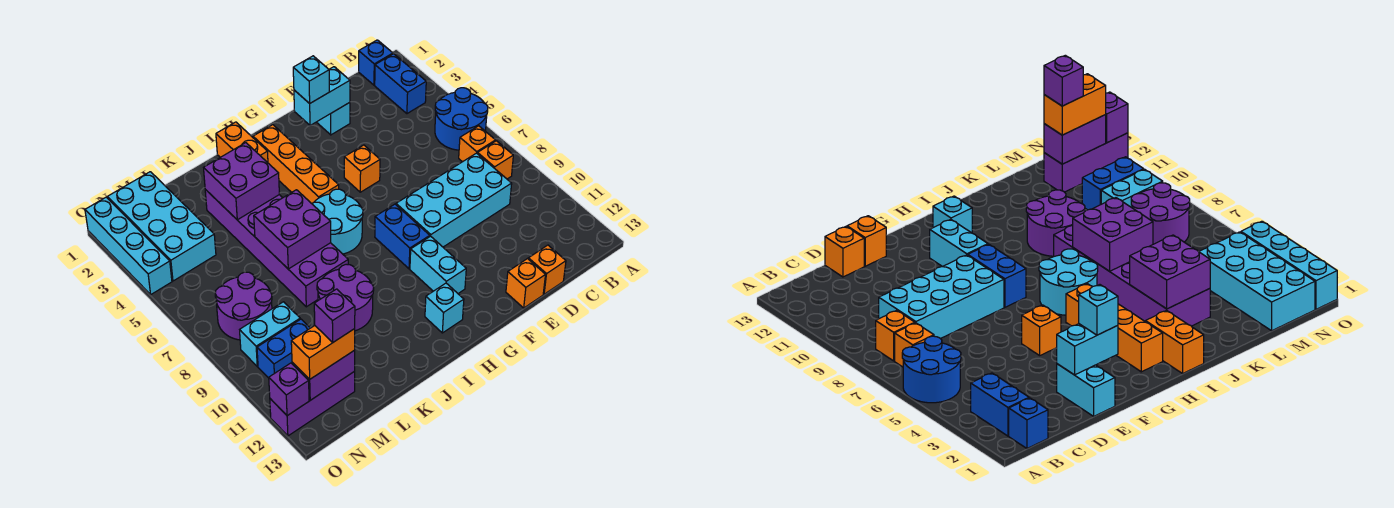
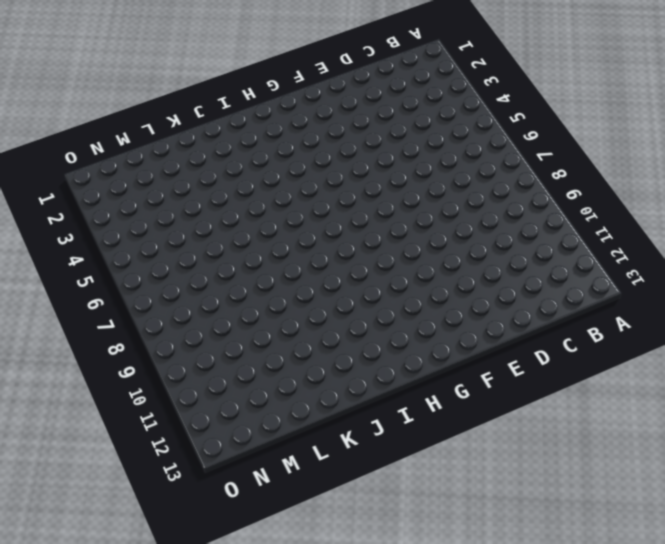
none -> blue round brick A5:B6 level 1
none -> blue brick B1 level 1
none -> blue brick B2:B3 level 1
none -> orange brick B7 level 1

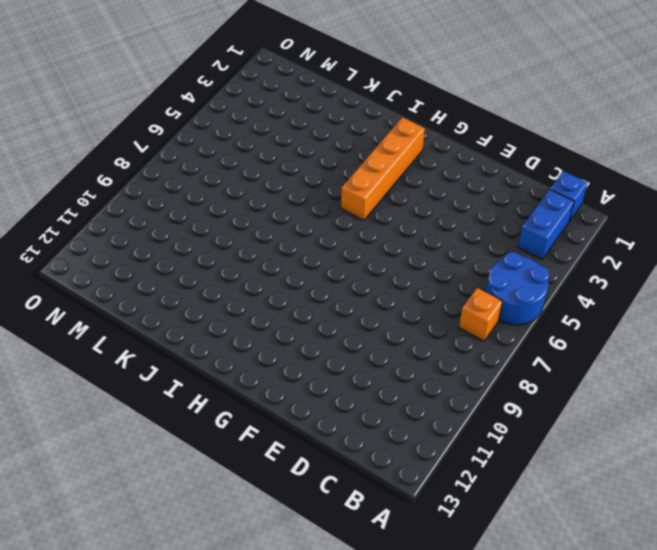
none -> orange brick B8 level 1
none -> cyan brick C8:F9 level 1
none -> orange brick D13 level 1
none -> cyan brick E1:E2 level 1

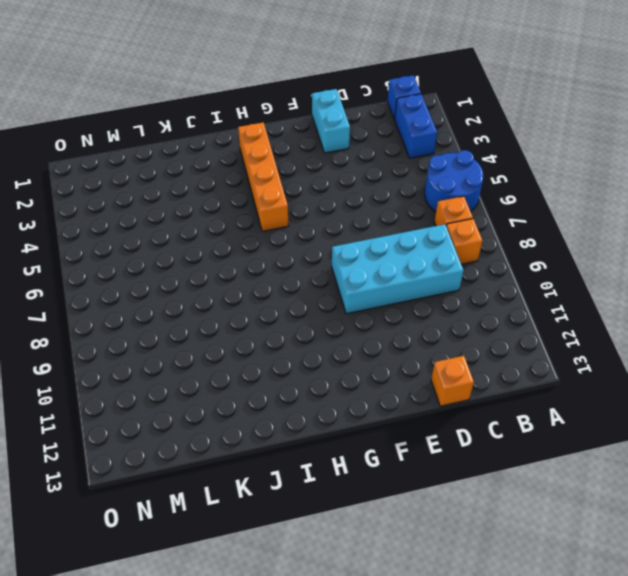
none -> orange brick E13 level 1
none -> orange brick F5 level 1
none -> blue brick G8:G9 level 1
none -> cyan brick G10:G11 level 1

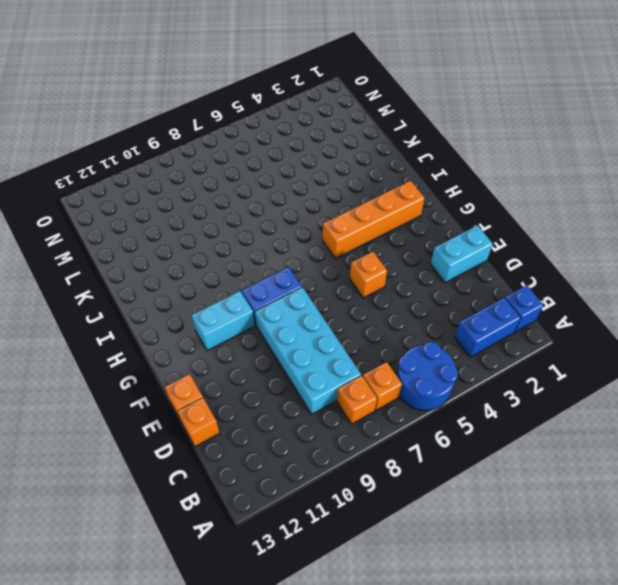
none -> cyan round brick H6:I7 level 1
none -> cyan brick H12 level 1
none -> orange brick I1:I2 level 1
none -> purple brick J3:K8 level 1

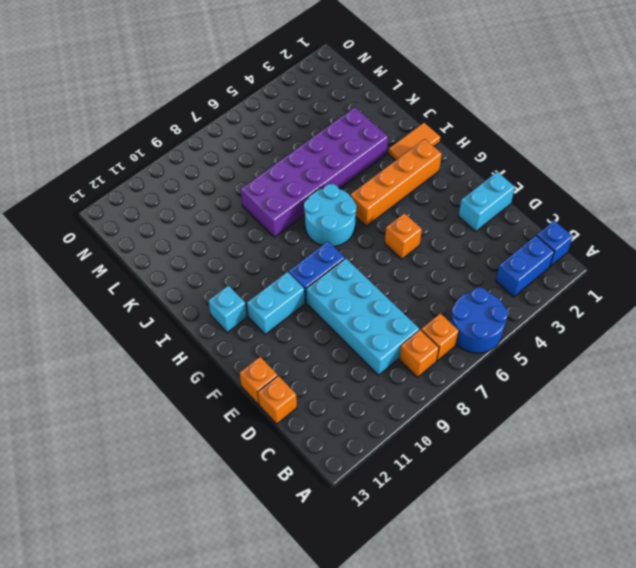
orange tile I1:I2 level 1 -> orange brick I1:I2 level 1
none -> purple round brick J9:K10 level 1
none -> cyan brick M1:N4 level 1
none -> purple round brick M7:N8 level 1
none -> cyan brick M9:N9 level 1

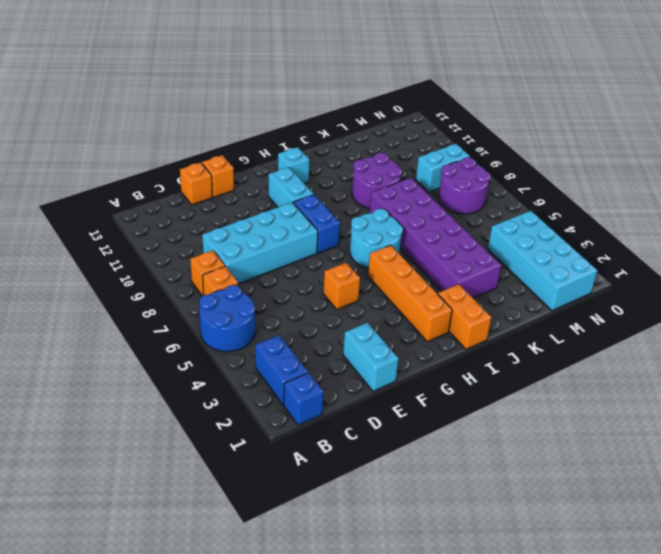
none -> blue brick M10:N10 level 1
none -> purple brick M12:O12 level 1
none -> cyan brick O1:O4 level 1
none -> cyan brick E2:F2 level 2

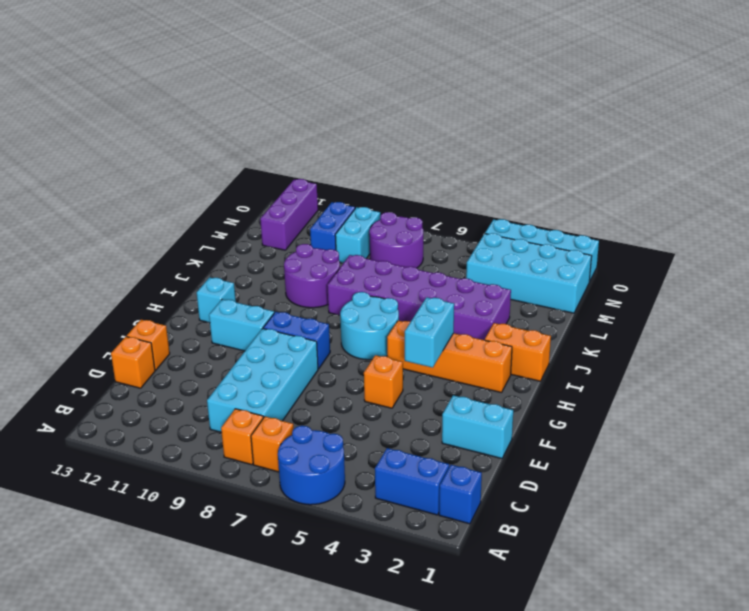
cyan brick G4:H4 level 2 -> cyan brick E2:F2 level 2
none -> purple brick J3:K4 level 2
none -> purple brick J6:K7 level 2
none -> purple brick M12:N12 level 2
none -> purple brick O12 level 2

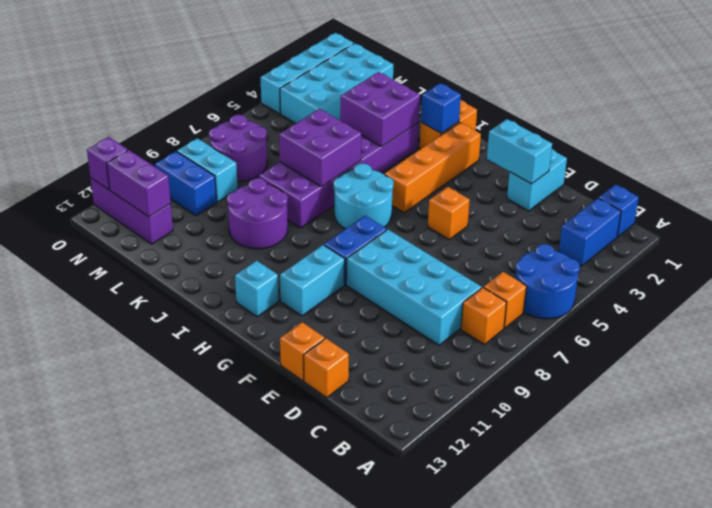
blue brick I2 level 2 -> none
none -> cyan brick F2 level 3
none -> orange brick M12:N12 level 3
none -> purple brick M12 level 4

